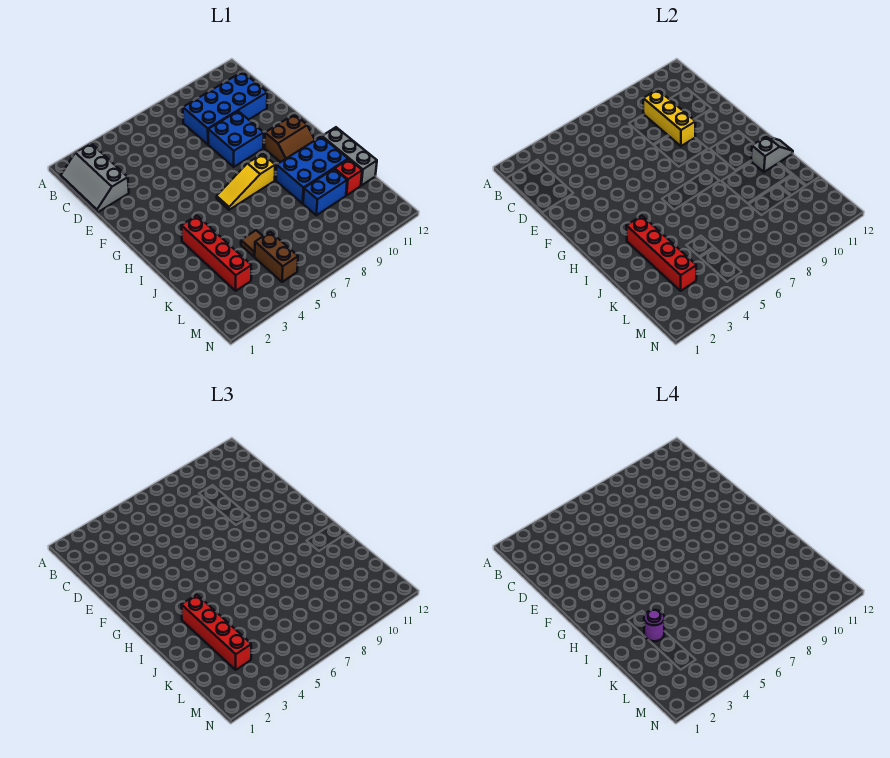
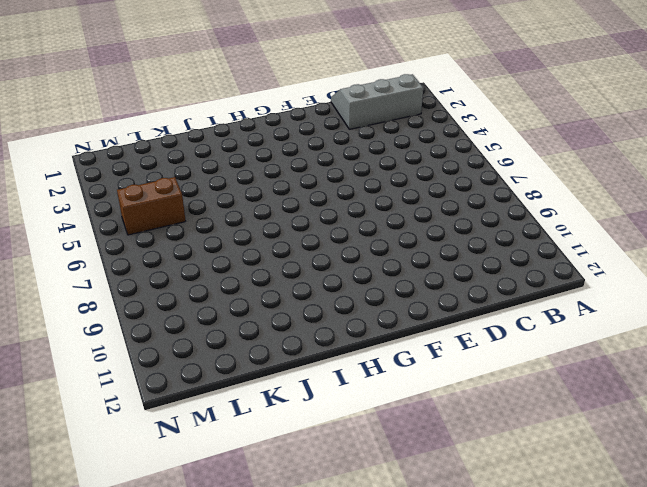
none -> blue brick C8:D11 level 1
none -> blue brick E8:F9 level 1
none -> brown slope G10:H11 level 1 top G

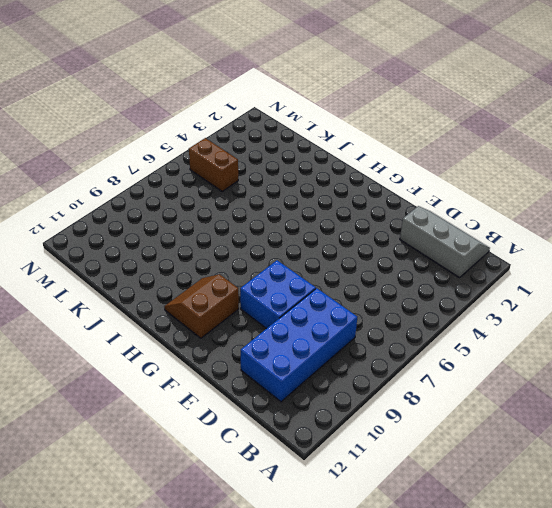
none -> yellow slope H6:H8 level 1 top 8
none -> red brick I3:L3 level 1
none -> blue brick I9:J11 level 1

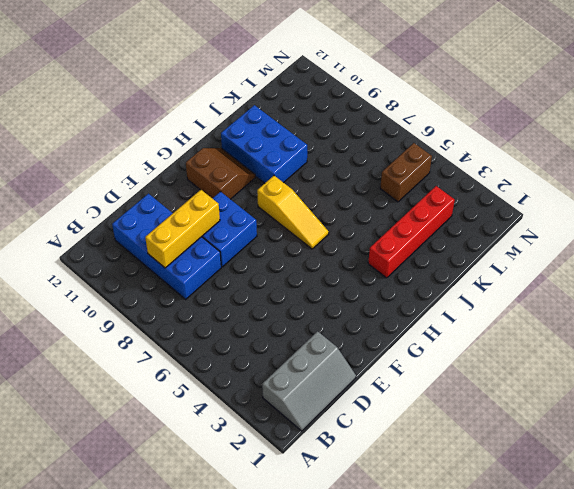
none -> grey brick I12:K12 level 1
none -> brown tile K5 level 1
none -> blue brick K9:K10 level 1

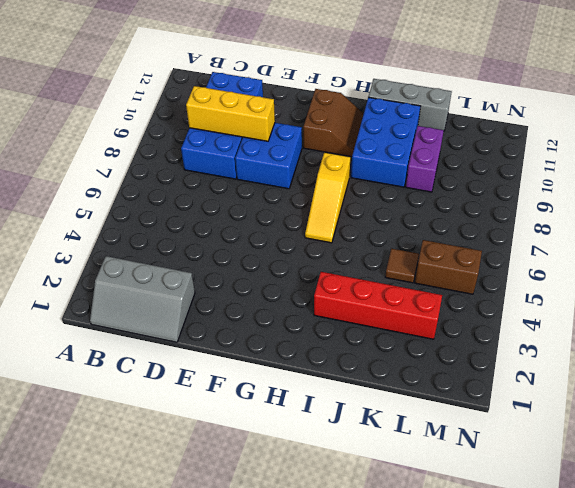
purple brick K9:K10 level 1 -> blue brick K9:K10 level 1
none -> red brick K11 level 1
none -> red brick I3:L3 level 2
none -> grey slope I11:I12 level 2 top 11

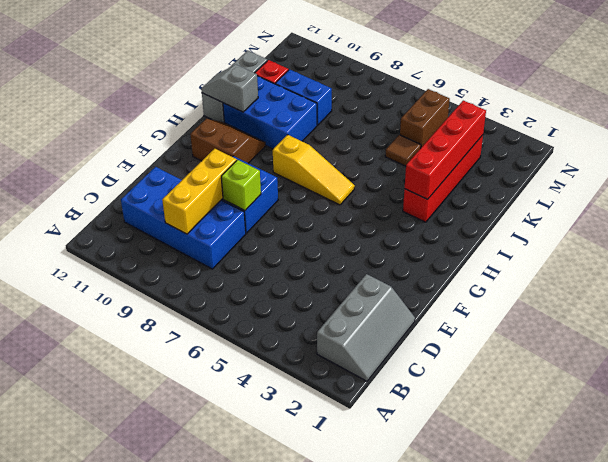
lime brick E8 level 2 -> none
none -> red brick I3:L3 level 3
none -> purple round brick J3 level 4

